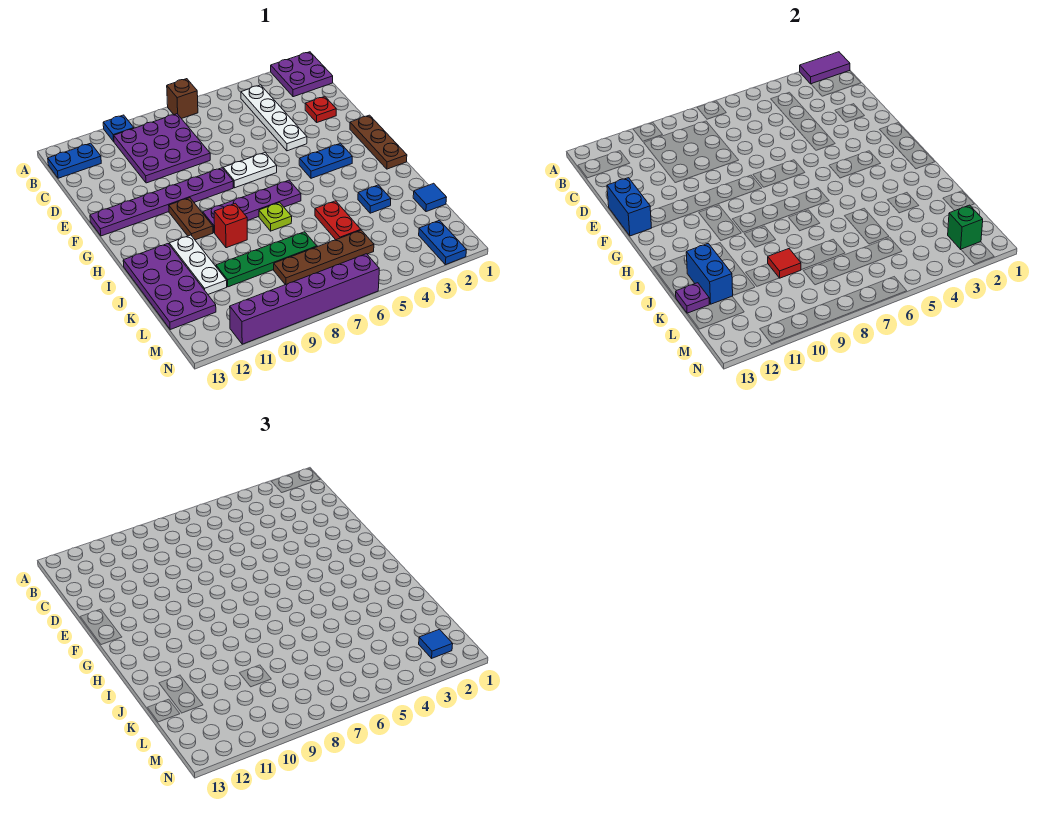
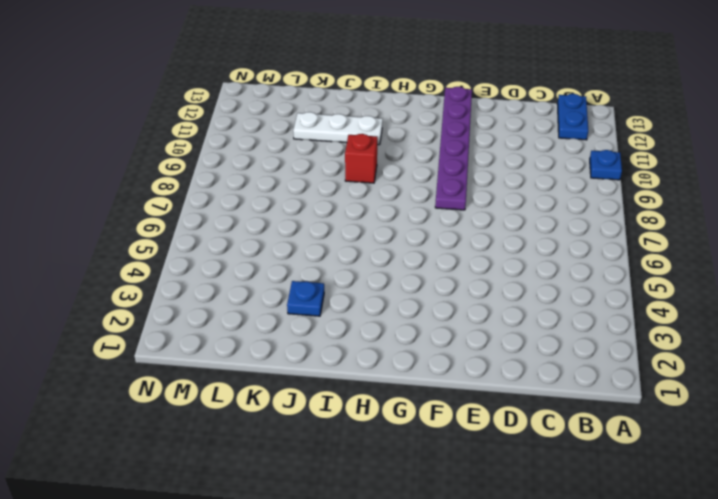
none -> purple plate A1:B2 level 1
none -> brown brick A7 level 1
none -> white plate B4:E4 level 1
none -> purple plate B8:D10 level 1

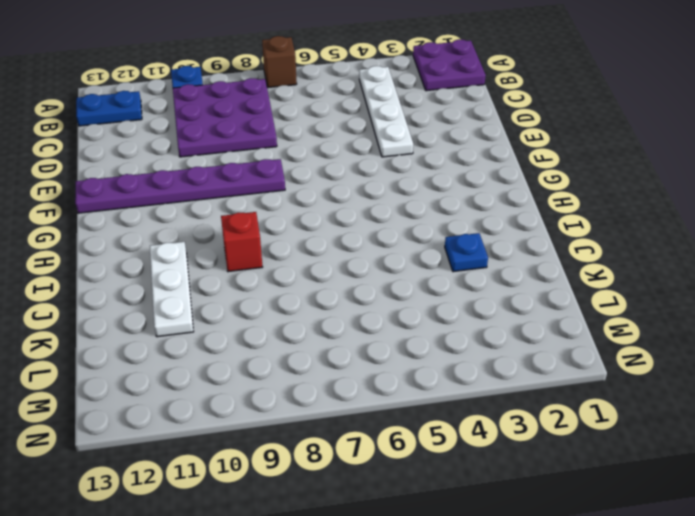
none -> red plate D2 level 1
none -> brown plate F1:H1 level 1
none -> white plate F6:F7 level 1
none -> blue plate G3:G4 level 1

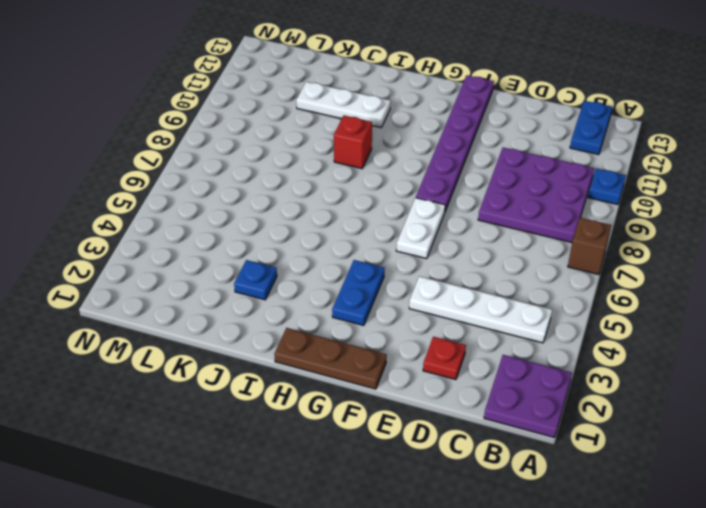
none -> brown plate G10:H10 level 1
none -> purple plate H6:H9 level 1
none -> lime plate I7 level 1
none -> purple plate I12:L13 level 1

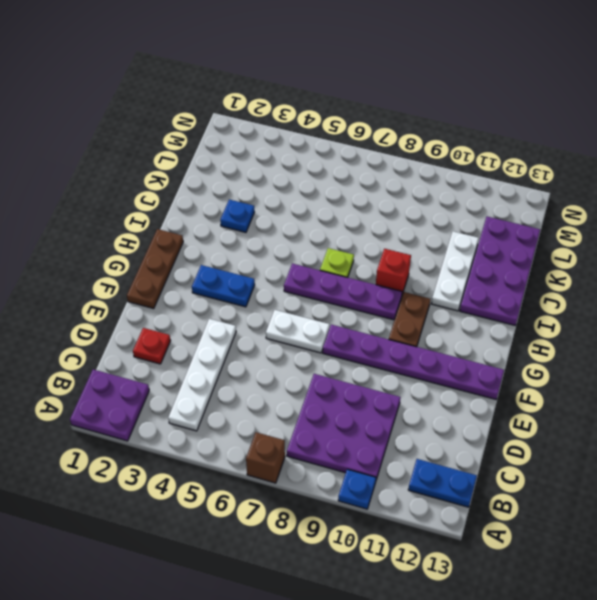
none -> red plate J5:K5 level 1
none -> blue tile K1 level 1
none -> green plate K7:K10 level 1
none -> brown plate L5:L8 level 1

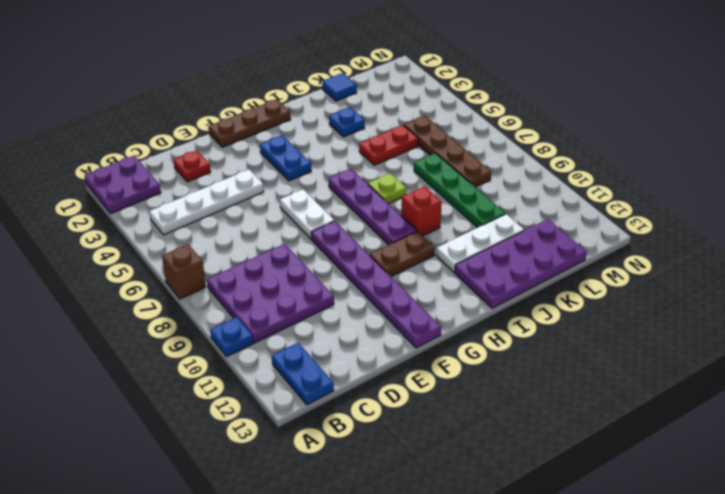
none -> blue plate M2:N2 level 1
none -> purple brick N6:N11 level 1
none -> purple tile A1:A2 level 2
none -> blue brick E13:F13 level 2

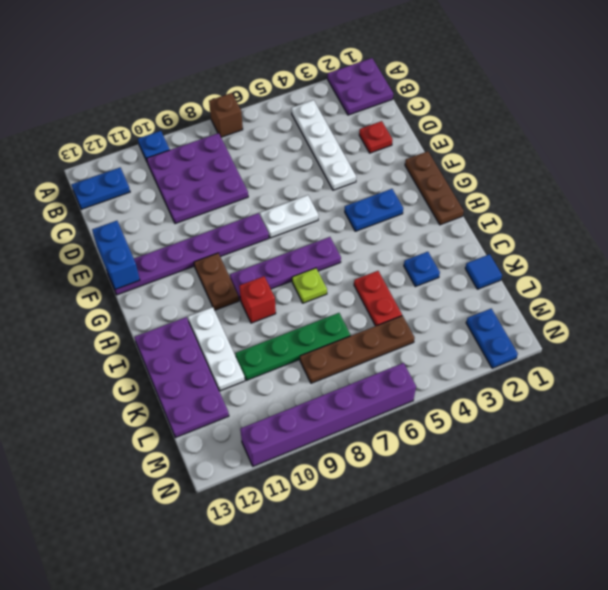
none -> purple tile A1:A2 level 2
none -> blue brick J12:K12 level 2
none -> red tile K9 level 2
none -> purple plate K13 level 2

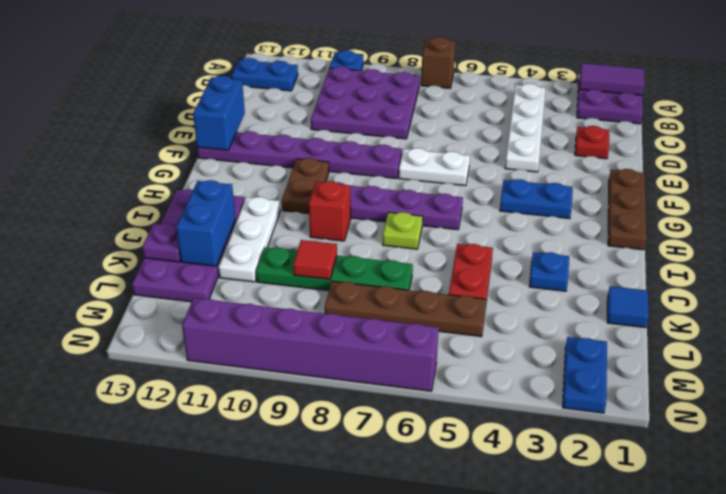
none -> green brick M2 level 2
none -> blue tile M2 level 3

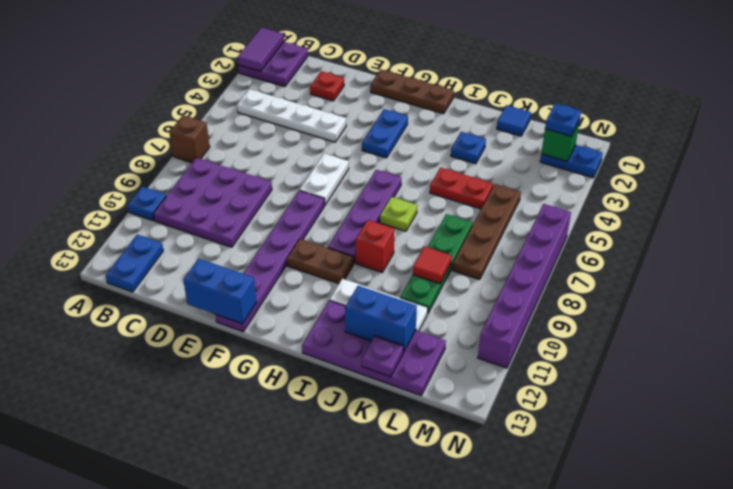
blue plate M2 level 3 -> blue tile M2 level 3

